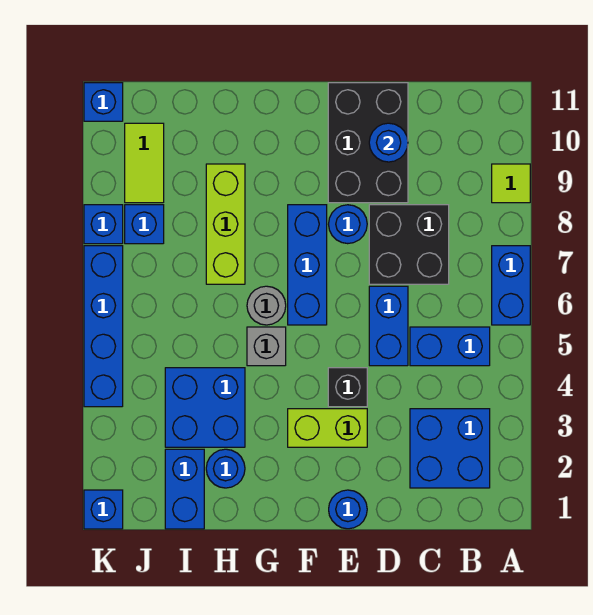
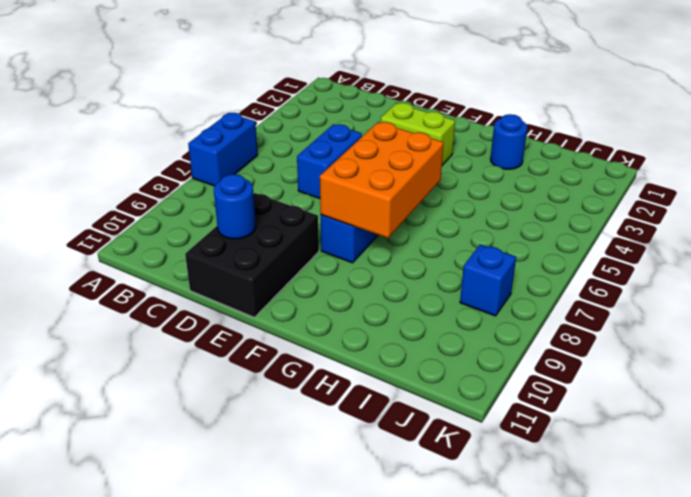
orange brick F6:G8 level 2 -> none
none -> lime tile A9 level 1
none -> blue brick B2:C3 level 1
none -> blue brick B5:C5 level 1

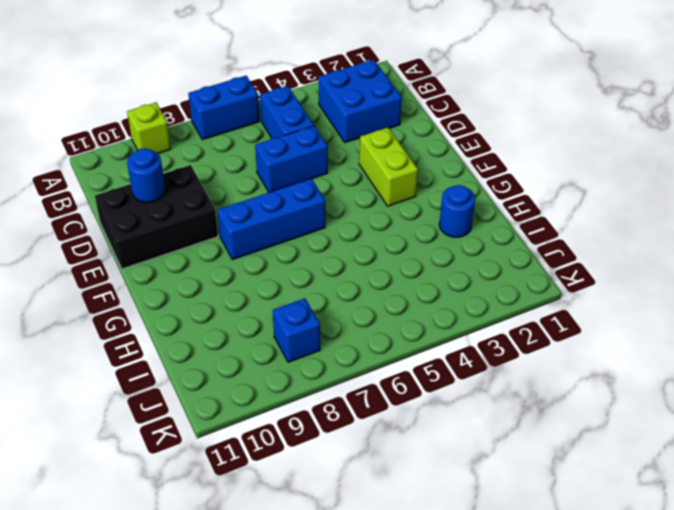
lime brick A9 level 1 -> lime tile A9 level 1
none -> black brick C7:D8 level 1
none -> blue round brick E1 level 1
none -> black brick E4 level 1

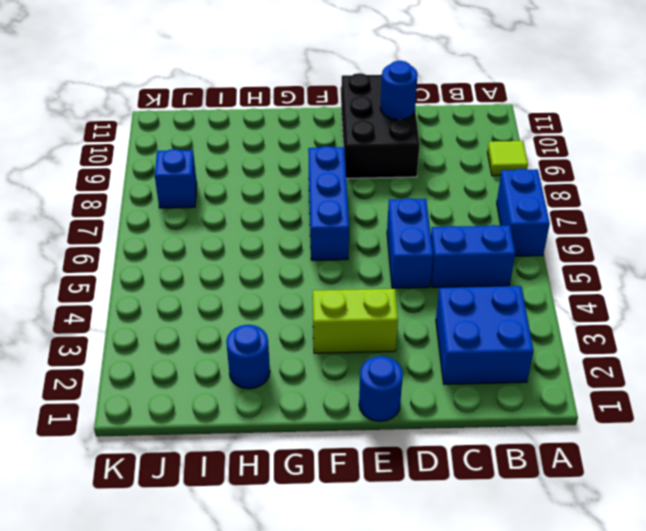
none -> black brick C7:D8 level 1
none -> black brick E4 level 1
none -> blue round brick E8 level 1

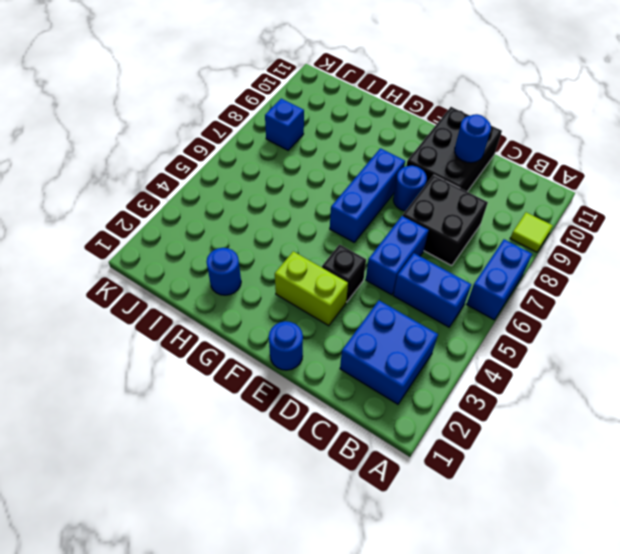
none -> grey brick G5 level 1
none -> grey round brick G6 level 1
none -> blue brick H3:I4 level 1

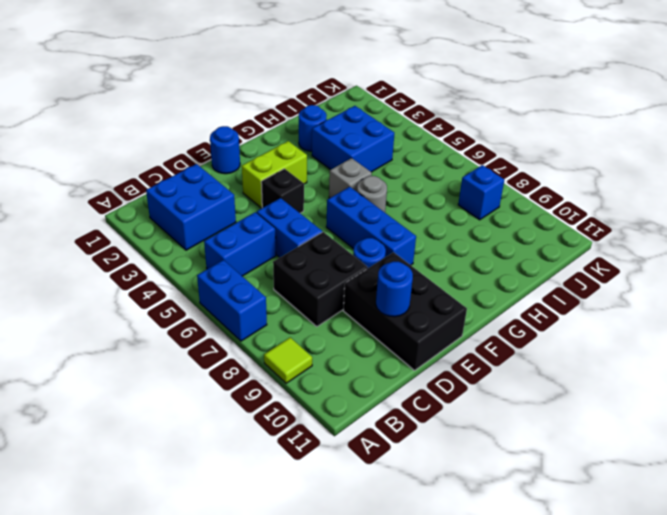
none -> lime brick H7:H9 level 1
none -> blue brick I1:I2 level 1
none -> lime tile J9:J10 level 1

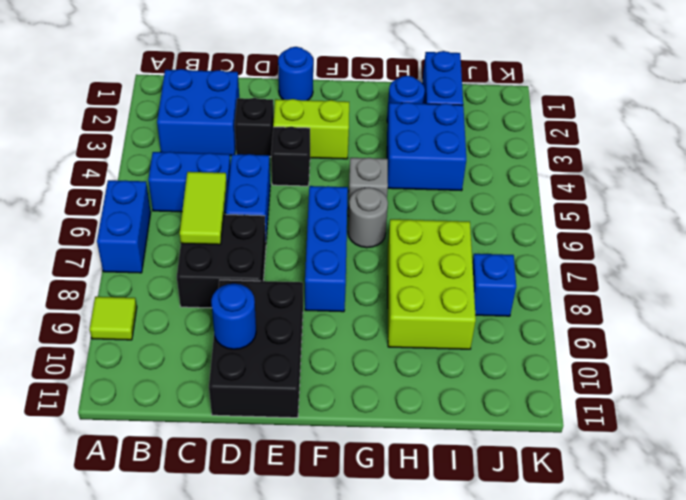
lime tile C6:C7 level 2 -> lime tile J9:J10 level 1
black brick D3 level 1 -> none
lime brick H7:I9 level 1 -> lime brick H7:H9 level 1
none -> blue round brick E8 level 1
none -> blue brick K1 level 1
none -> blue brick K4:K7 level 1

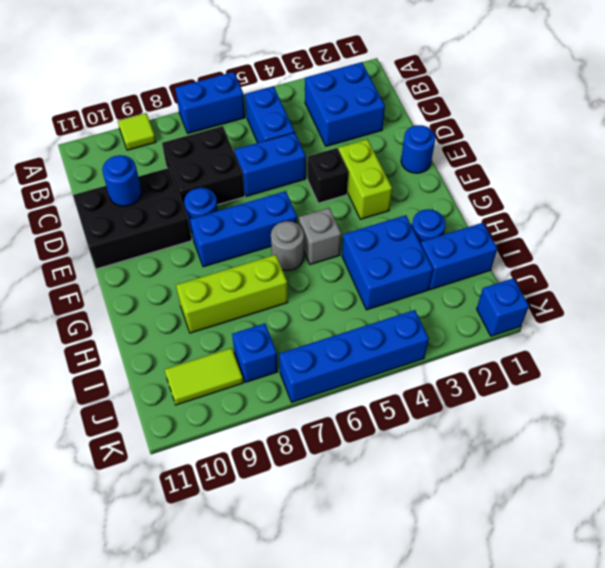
none -> blue brick K8 level 1
none -> blue brick K11 level 1

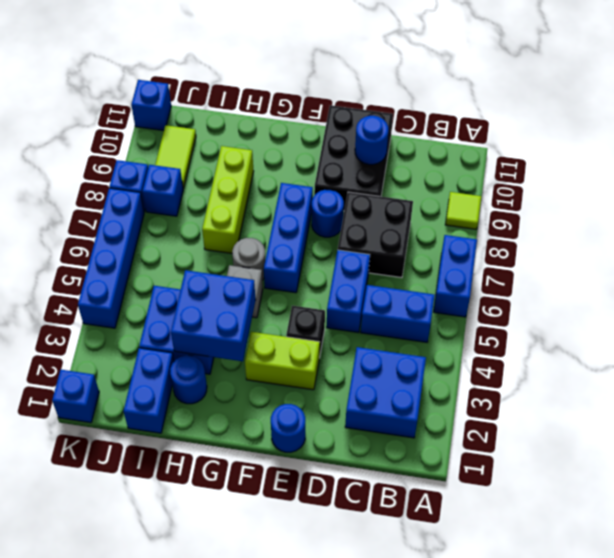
blue brick G3:H4 level 2 -> none

